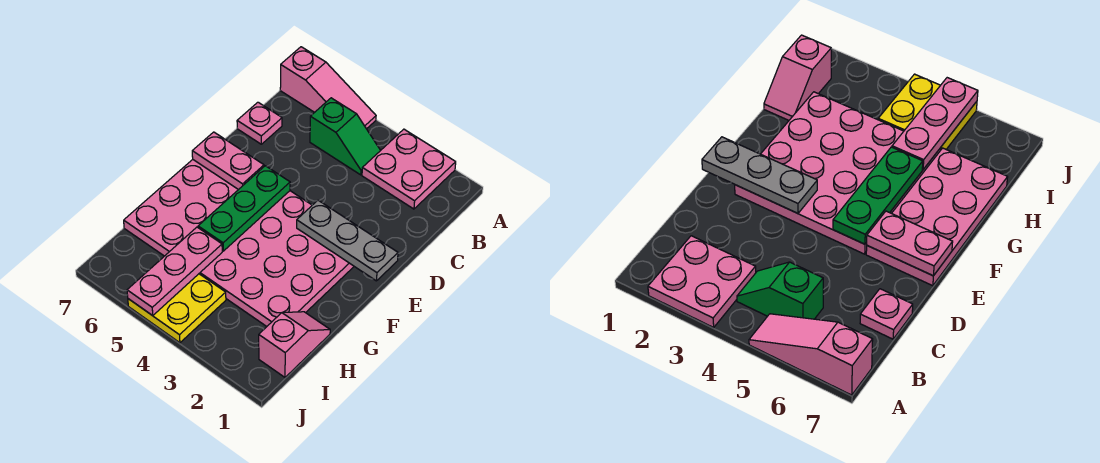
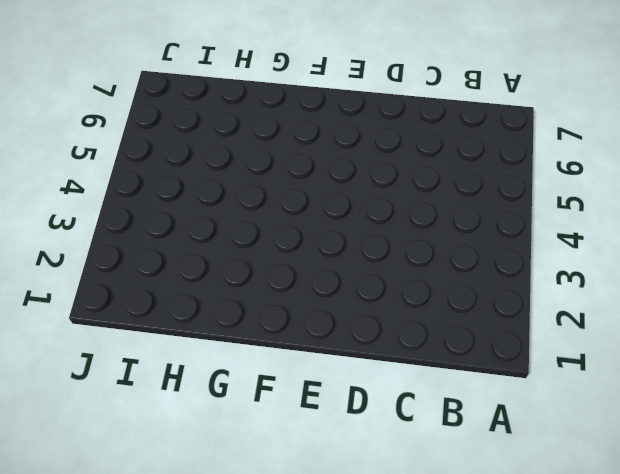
none -> pink plate A2:B3 level 1
none -> pink slope A5:A7 level 1 top 7
none -> green slope B4:B5 level 1 top 5

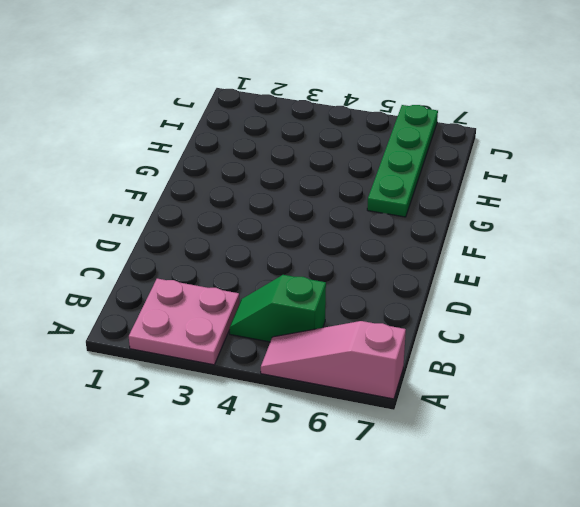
green plate G6:J6 level 1 -> pink plate E6:H7 level 1
none -> pink plate C7 level 1
none -> pink plate E2:H5 level 1
none -> pink slope H1:I1 level 1 top I

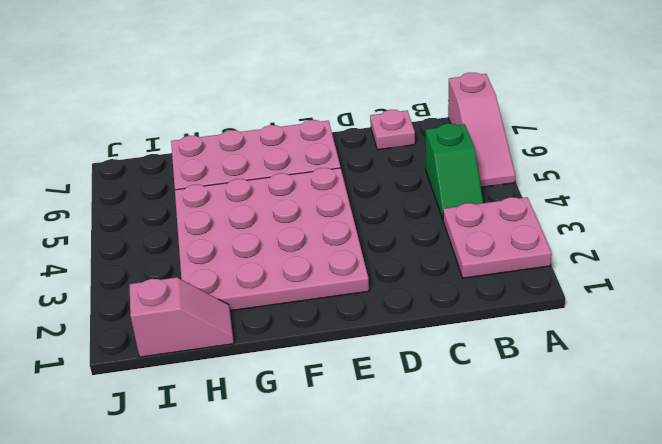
none -> yellow plate I4:J5 level 1
none -> grey plate E1:E3 level 2
none -> green plate E5:G5 level 2

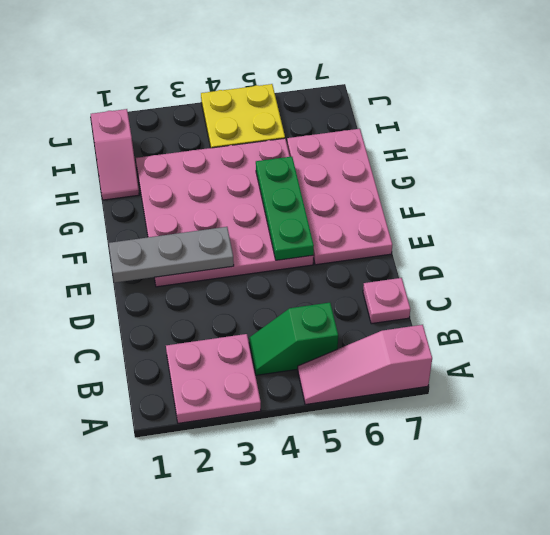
none -> pink plate E6:E7 level 2
none -> pink plate H5:J5 level 2

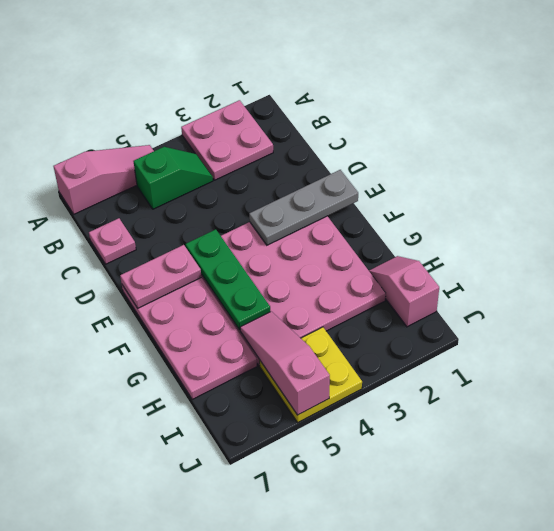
pink slope H5:J5 level 2 top J -> pink plate H5:J5 level 2

